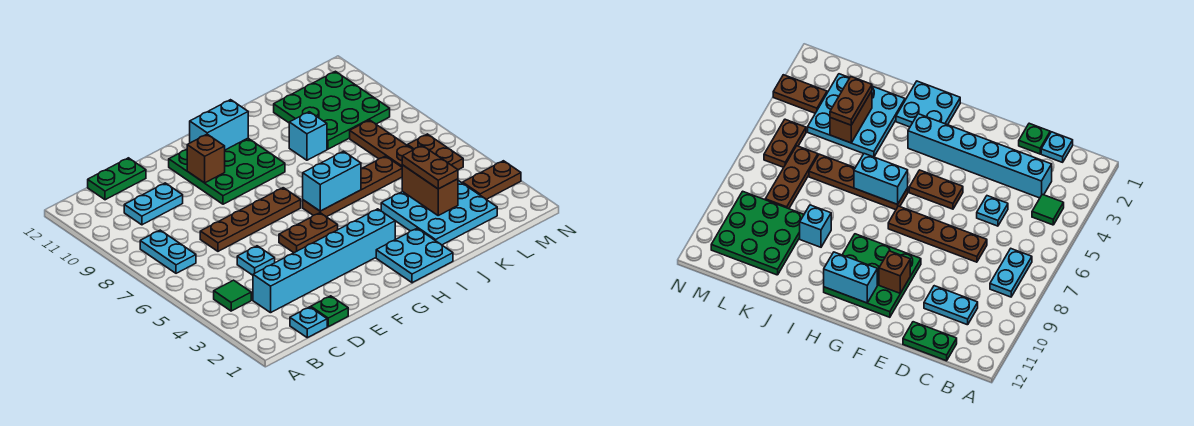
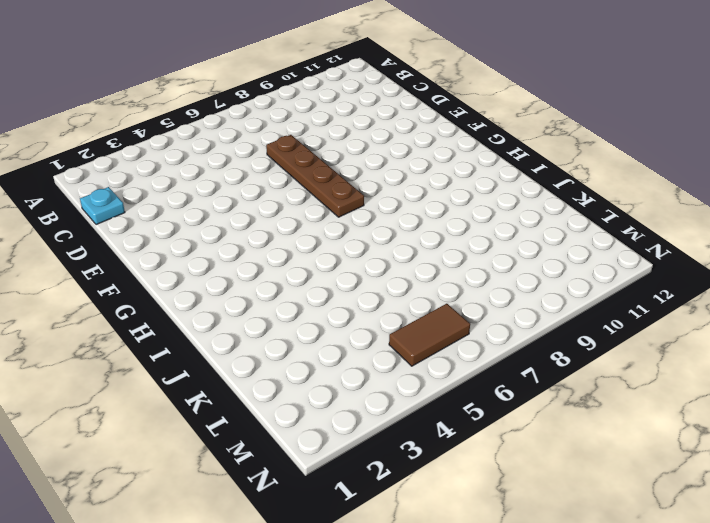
brown tile M5:M6 level 1 -> brown plate M5:M6 level 1
none -> green tile B4 level 1
none -> cyan plate B7:B8 level 1
none -> cyan brick C3:H3 level 1

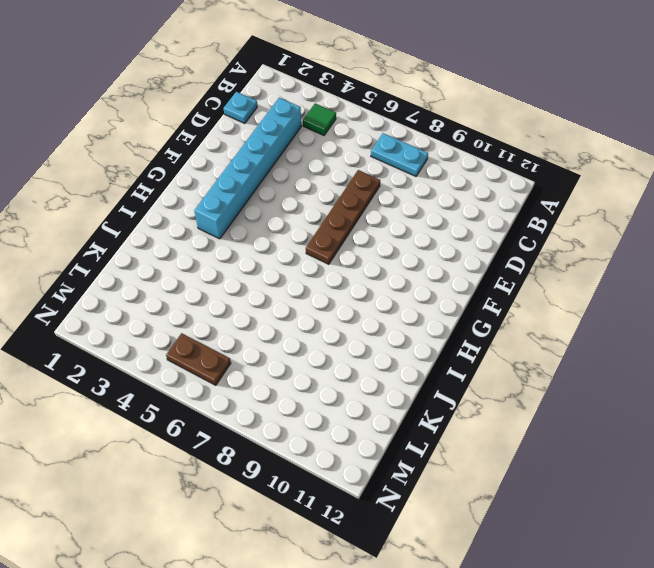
none -> cyan plate C10:D10 level 1
none -> green plate C12:D12 level 1
none -> green plate D1 level 1

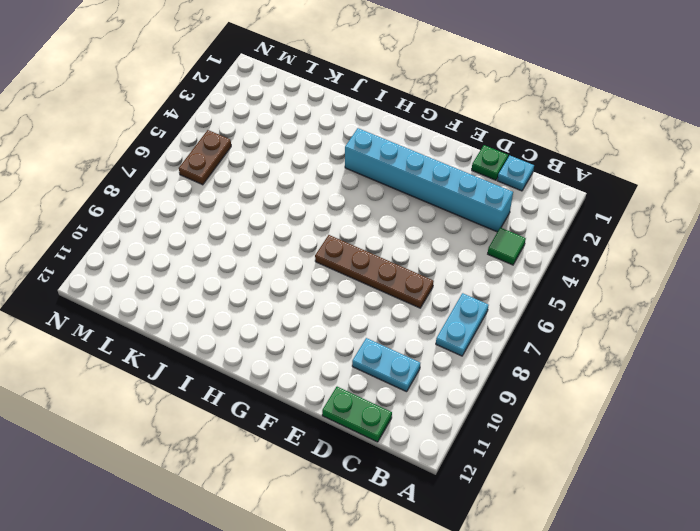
none -> cyan plate D5 level 1
none -> brown plate F5:G5 level 1
none -> green plate F9:H11 level 1

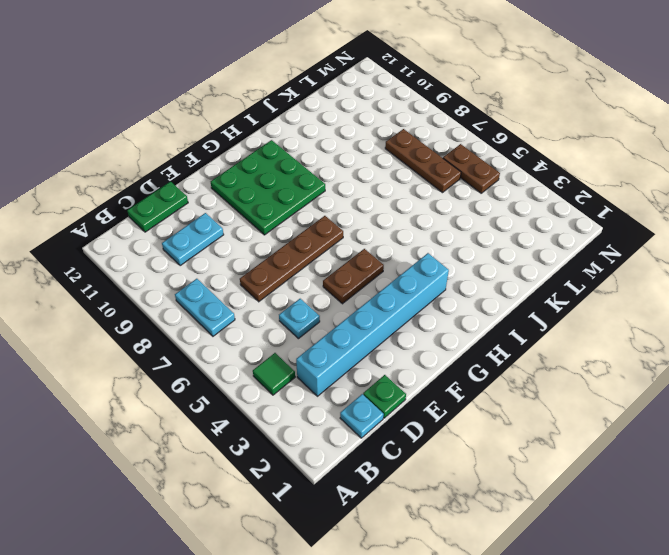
none -> cyan plate H1:I2 level 1
none -> brown plate H6:K6 level 1
none -> cyan plate J2:L4 level 1

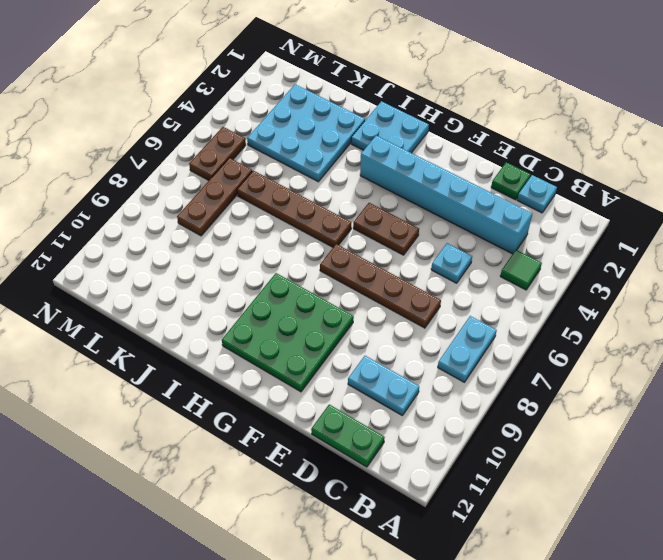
none -> cyan brick J9 level 1
none -> green plate K9:M11 level 1
none -> brown plate M3:N3 level 1

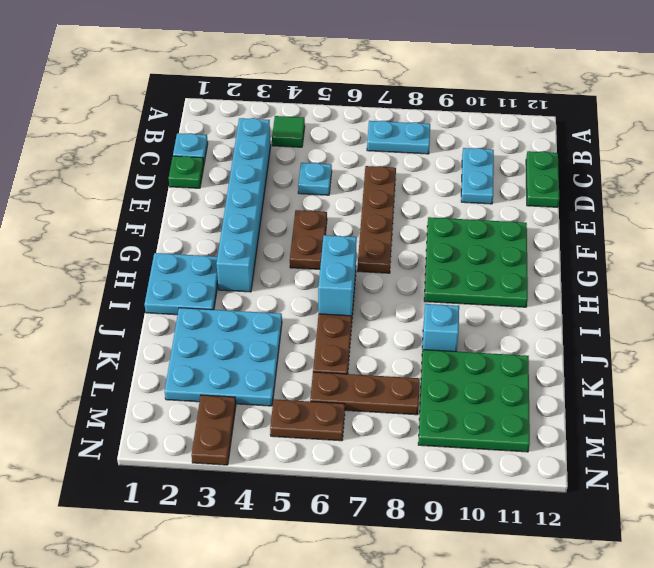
none -> brown brick F10 level 2
none -> cyan brick G11:H11 level 2
none -> brown brick K3:K4 level 2

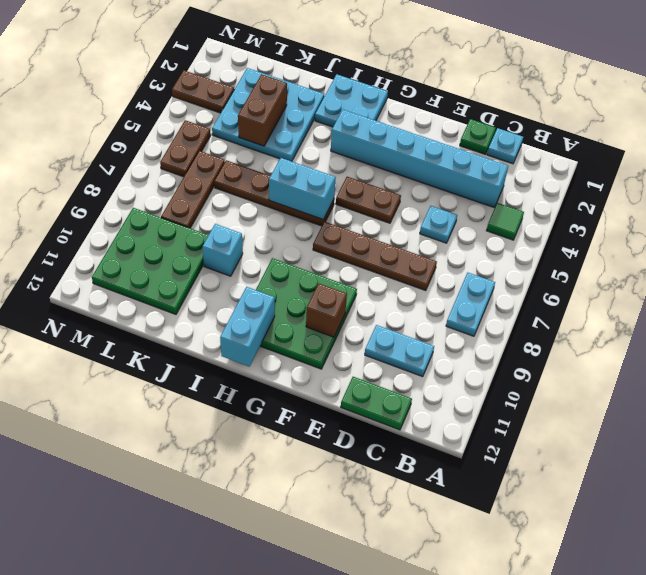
cyan brick H11:H12 level 2 -> cyan brick G11:H11 level 2
none -> brown plate K3:K4 level 3

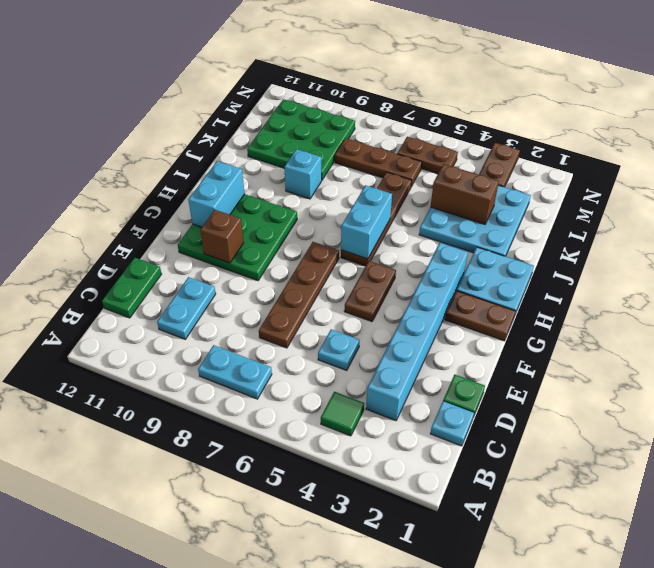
brown plate G1:G2 level 1 -> brown plate K3:K4 level 3

